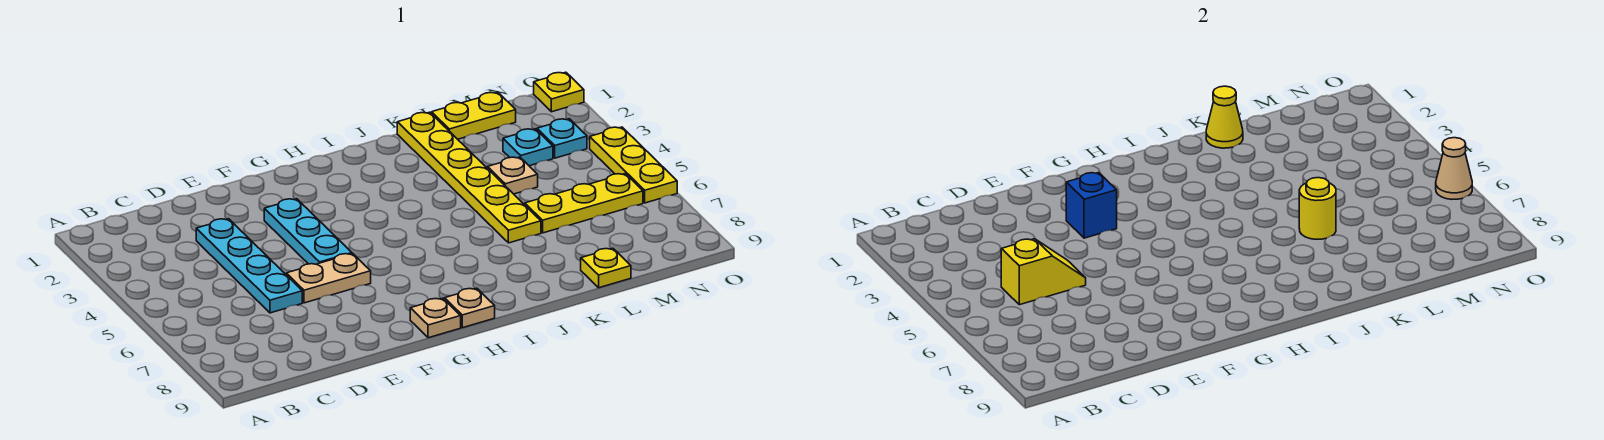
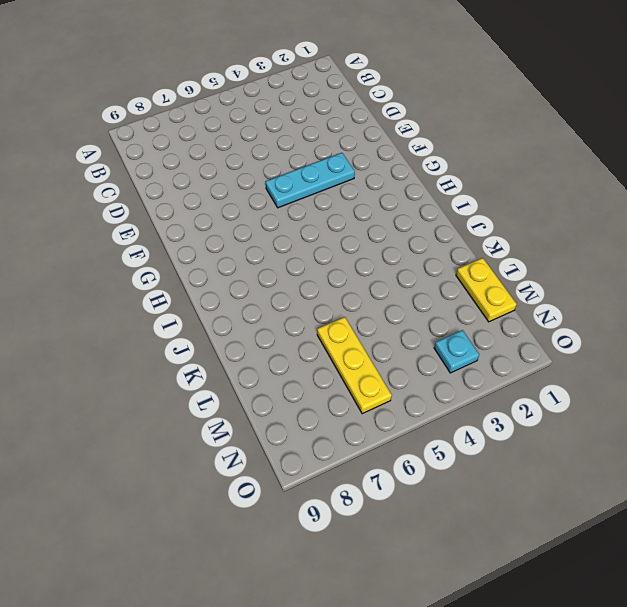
none -> cyan plate D3:D6 level 1
none -> tan plate E6:F6 level 1
none -> tan plate G9 level 1

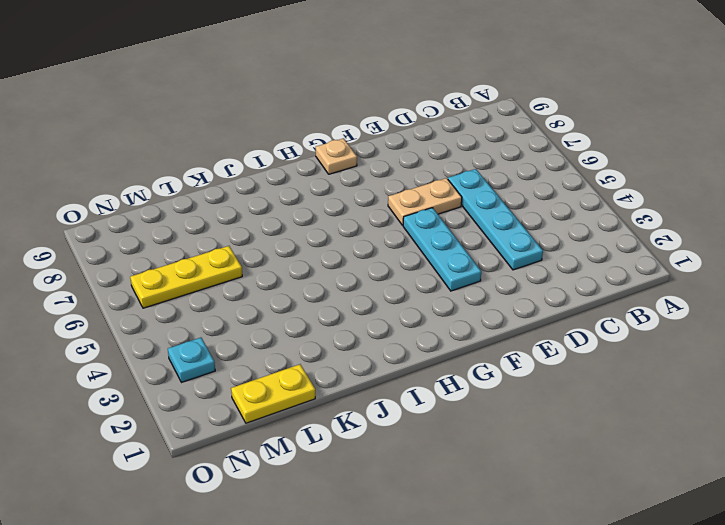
none -> tan plate H9 level 1
none -> yellow plate K1:K6 level 1
none -> tan plate L4 level 1

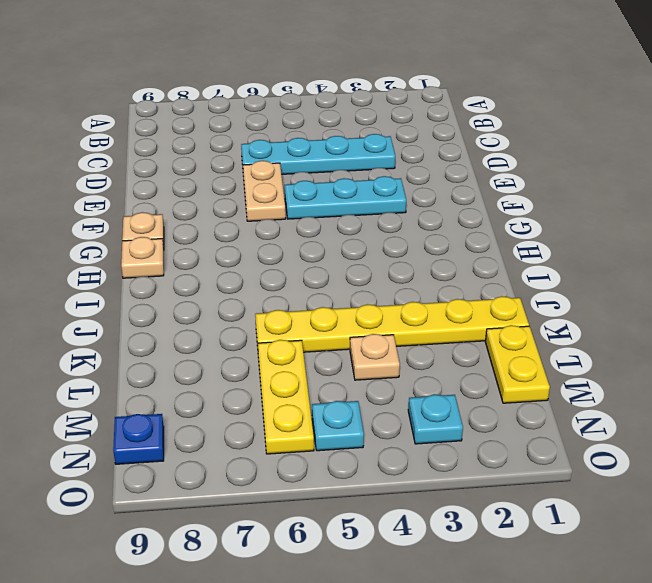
cyan plate N5 level 1 -> cyan plate M3 level 1
blue plate N9 level 1 -> none
none -> yellow plate L9 level 1
none -> yellow plate O1 level 1
none -> yellow plate O4:O6 level 1

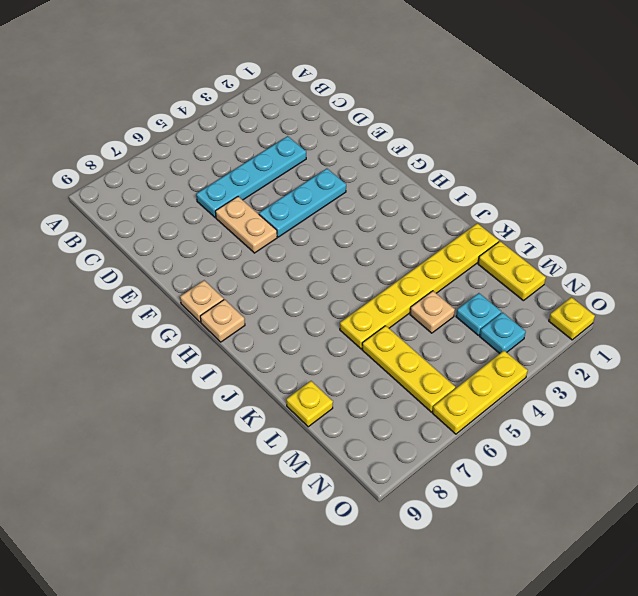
none -> yellow slope C5:D5 level 2 top C
none -> blue brick F3 level 2
none -> yellow cone K1 level 2

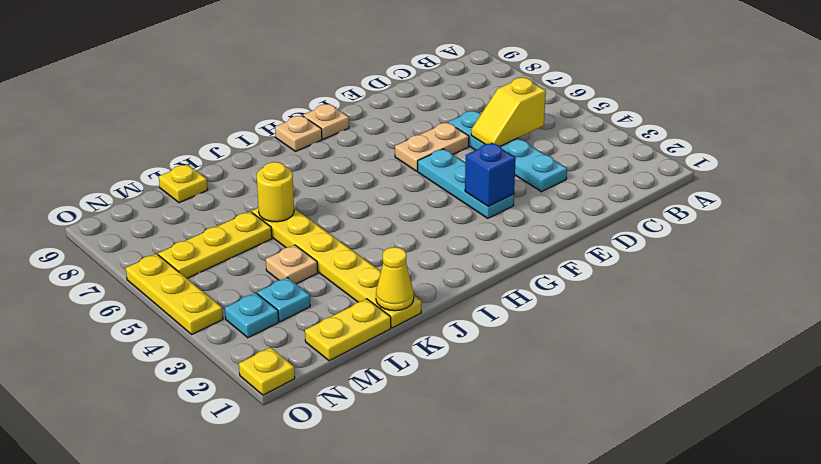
none -> tan cone O6 level 2

